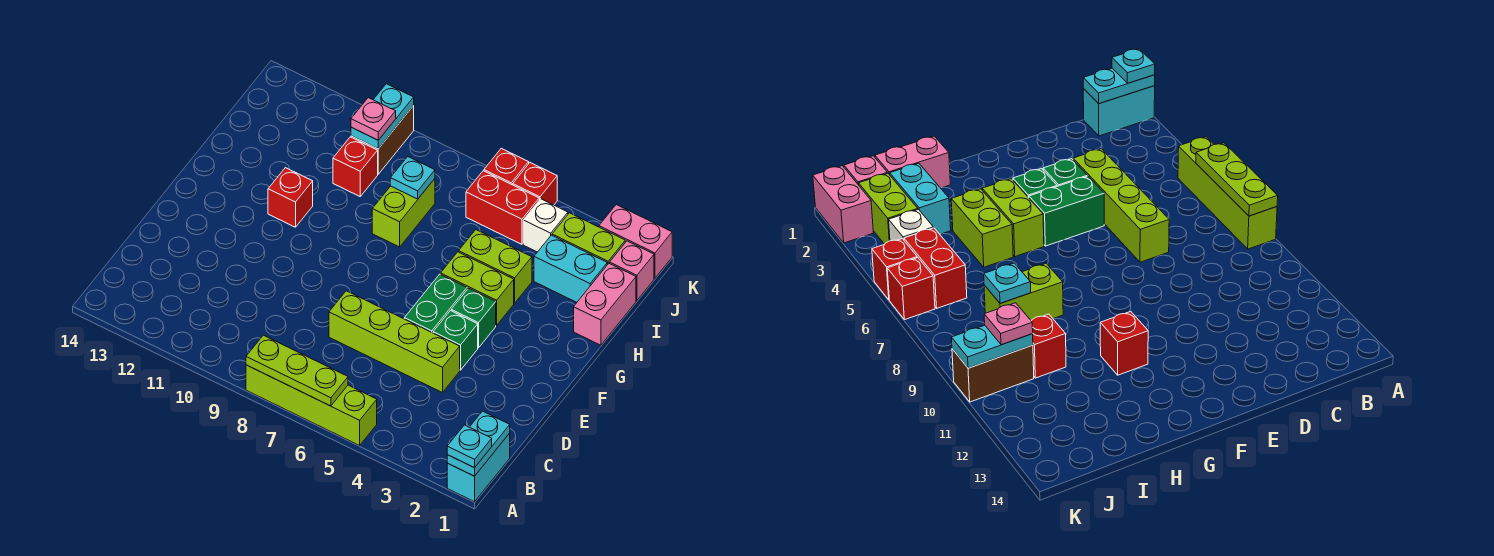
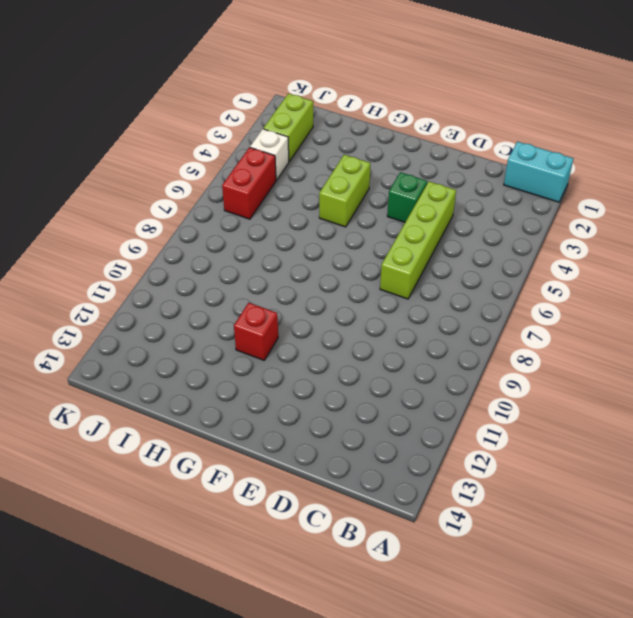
none -> lime brick A5:A8 level 1
none -> green brick E5:F5 level 1
none -> green brick F4 level 1

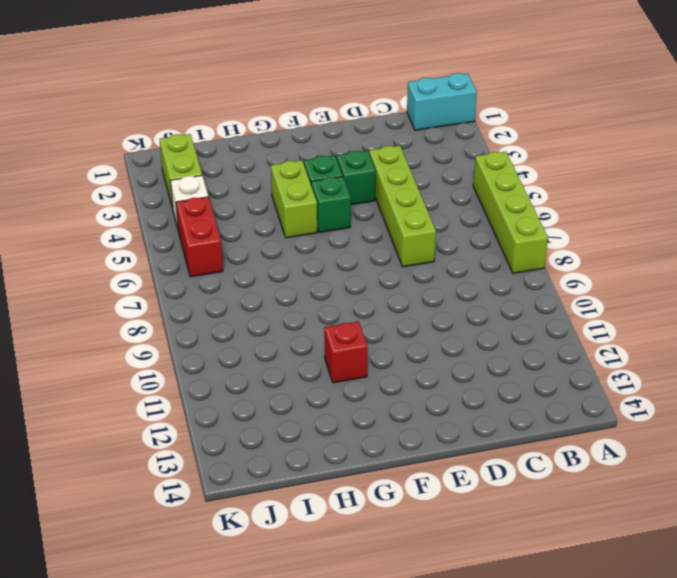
green brick F5 level 1 -> green brick E5:F5 level 1
none -> pink brick H1:I1 level 1
none -> lime brick H4:H5 level 1
none -> lime brick H8:I8 level 1

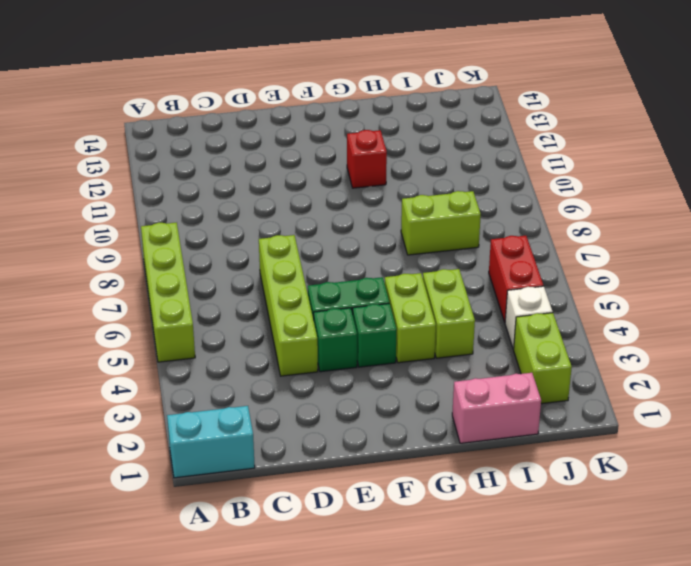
none -> cyan brick I2:I3 level 1
none -> red brick I10 level 1
none -> pink brick J1 level 1

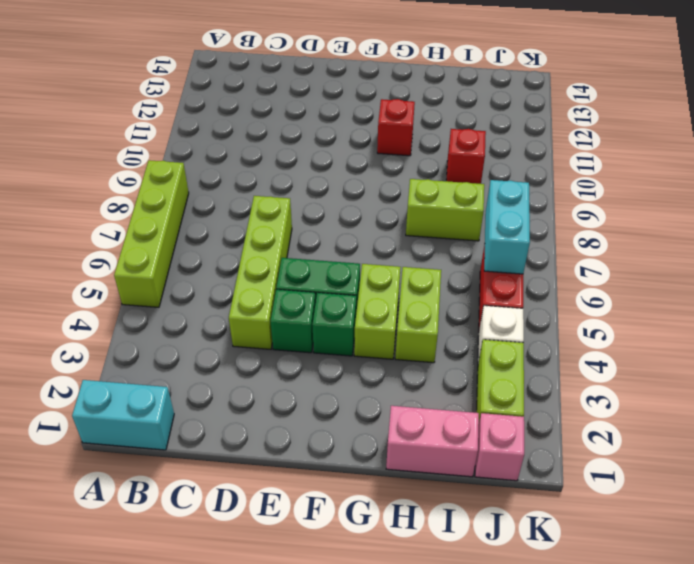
cyan brick J6:J7 level 2 -> cyan brick I2:I3 level 1
none -> brown brick J10:K10 level 1
none -> pink brick K1:K2 level 1
none -> red brick K5 level 1

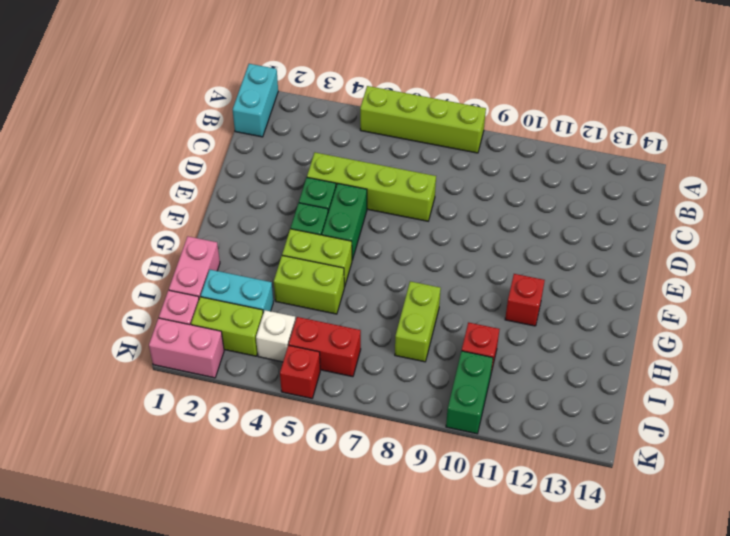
green brick J10:K10 level 1 -> brown brick J10:K10 level 1
none -> red brick K6 level 1
none -> cyan plate A1:B1 level 2
none -> lime plate A6:A8 level 2

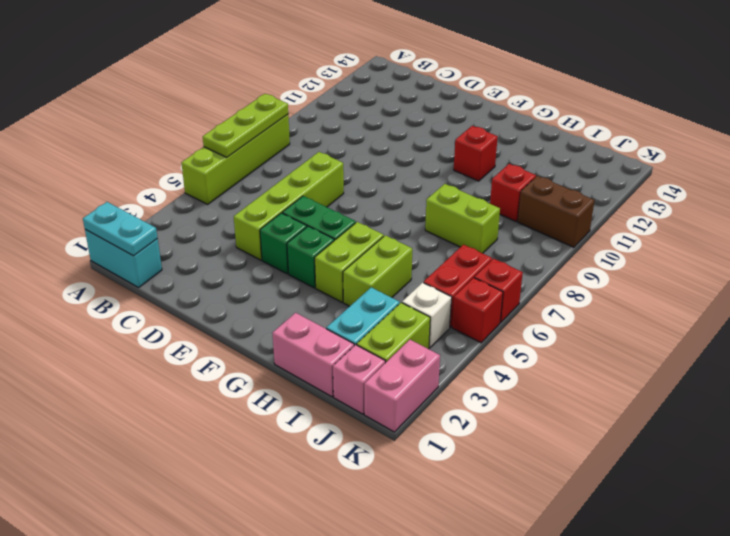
none -> cyan plate I8 level 2
none -> cyan plate J10:K10 level 2
none -> cyan plate A1 level 3

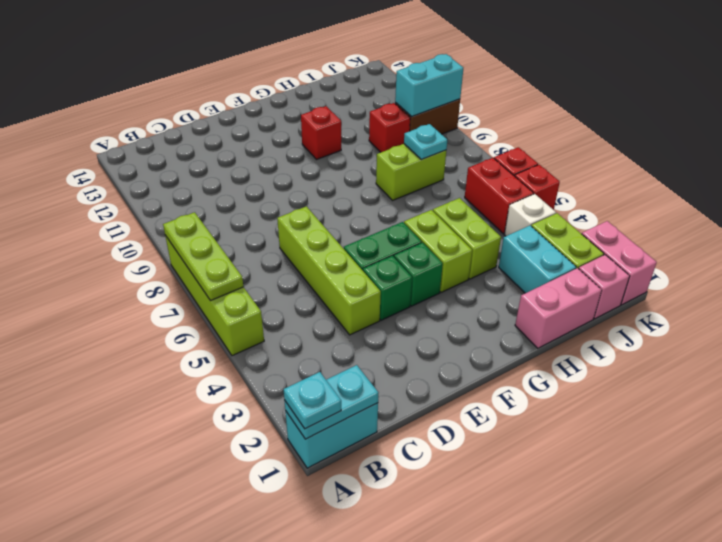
cyan brick J10:K10 level 2 -> cyan plate J10:K10 level 2
none -> pink plate J10 level 3

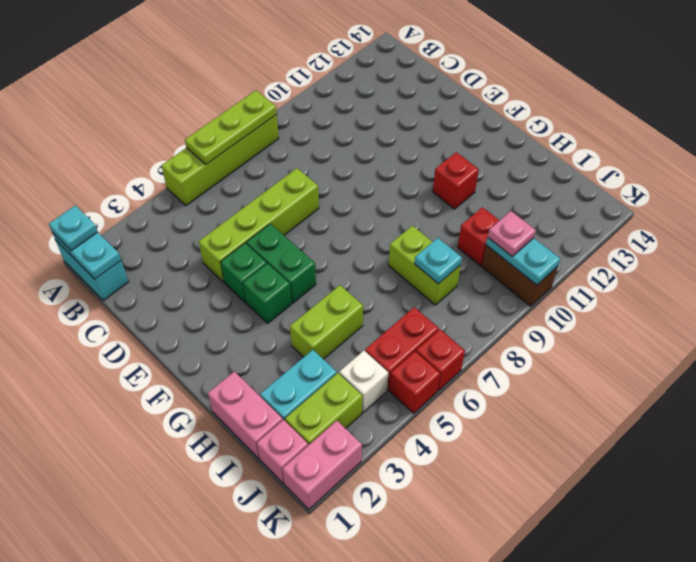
none -> lime brick G4:G5 level 1

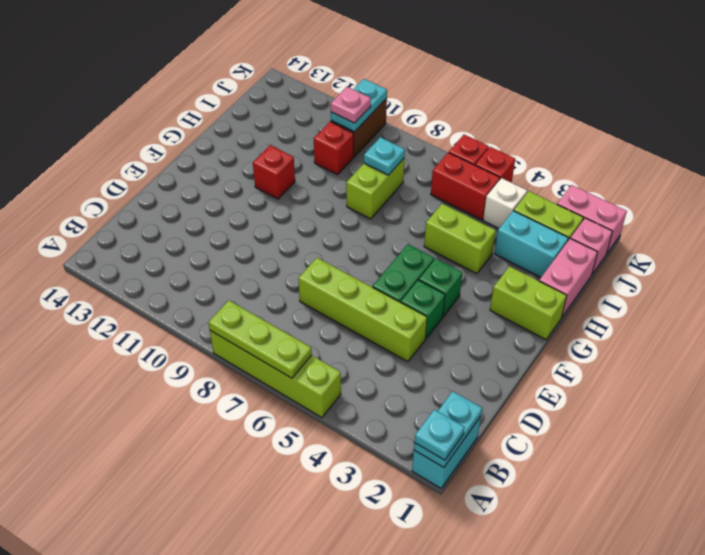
lime brick G1:G2 level 1 -> lime brick G4:G5 level 1

